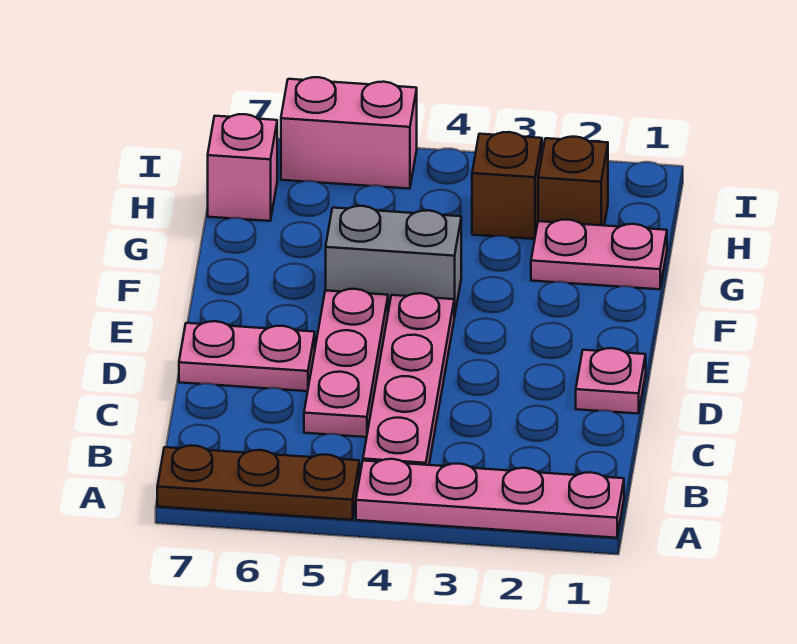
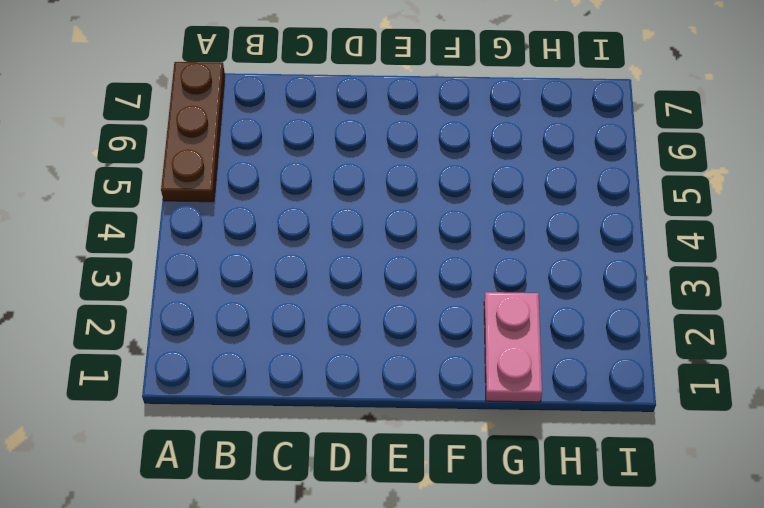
none -> pink plate A1:A4 level 1
none -> pink plate B4:E4 level 1
none -> pink plate C5:E5 level 1

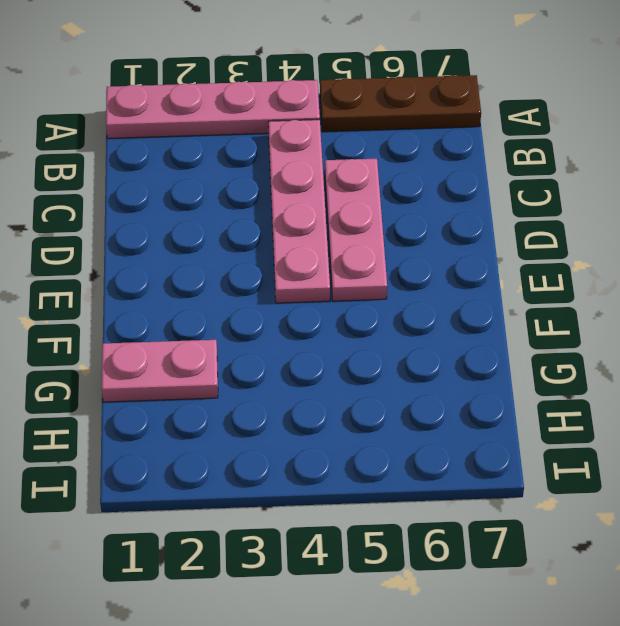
none -> pink plate D1 level 1
none -> pink plate D6:D7 level 1
none -> grey brick F4:F5 level 1

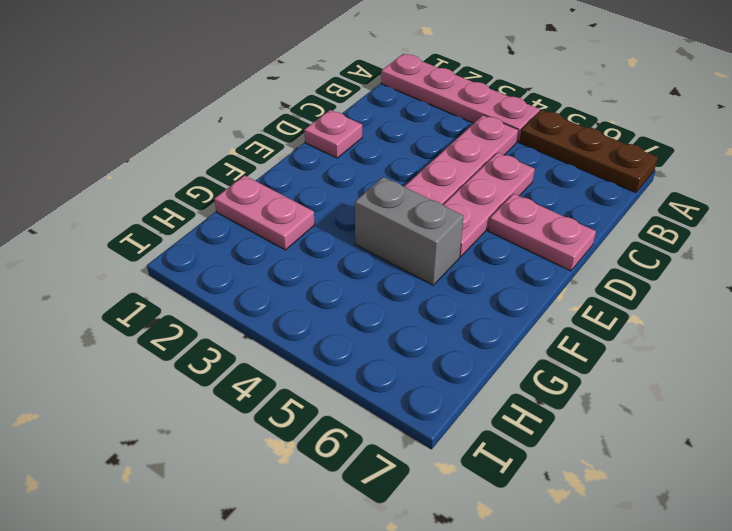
none -> brown brick H2 level 1
none -> brown brick H3 level 1
none -> pink brick H7 level 1

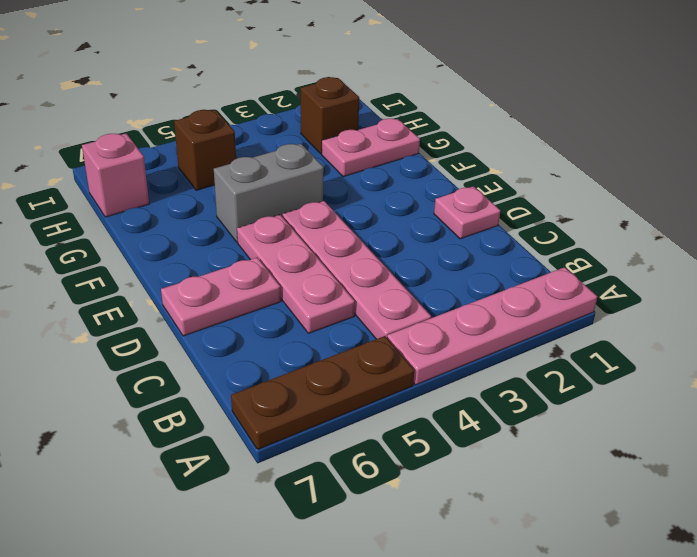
brown brick H5 level 1 -> brown brick H3 level 1
none -> pink brick I5:I6 level 1

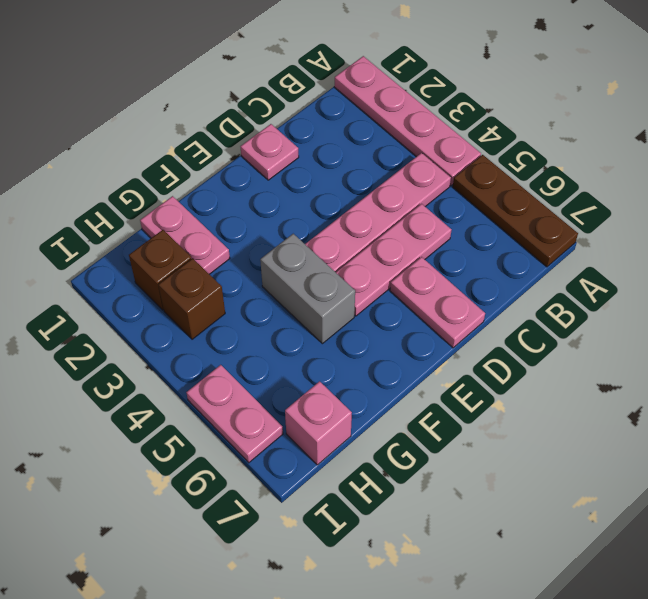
pink plate I5:I6 level 1 -> pink brick I5:I6 level 1

